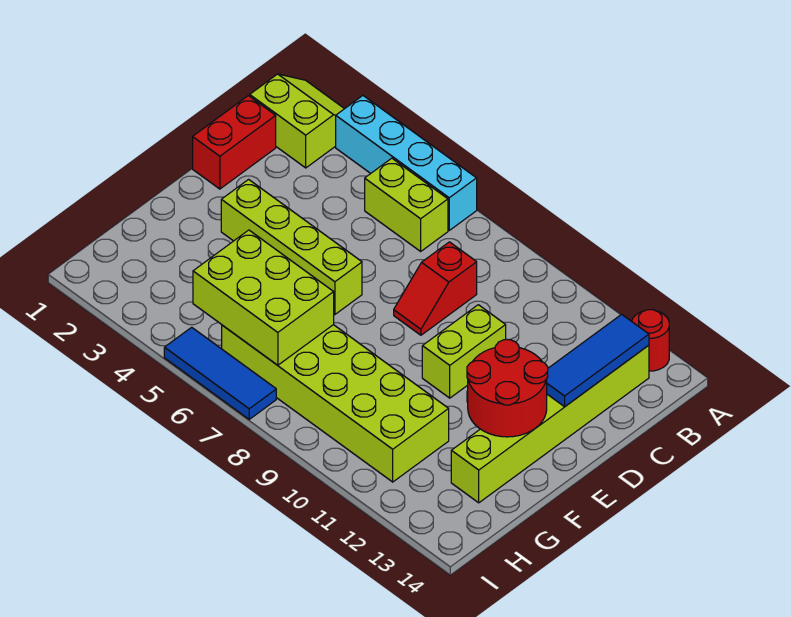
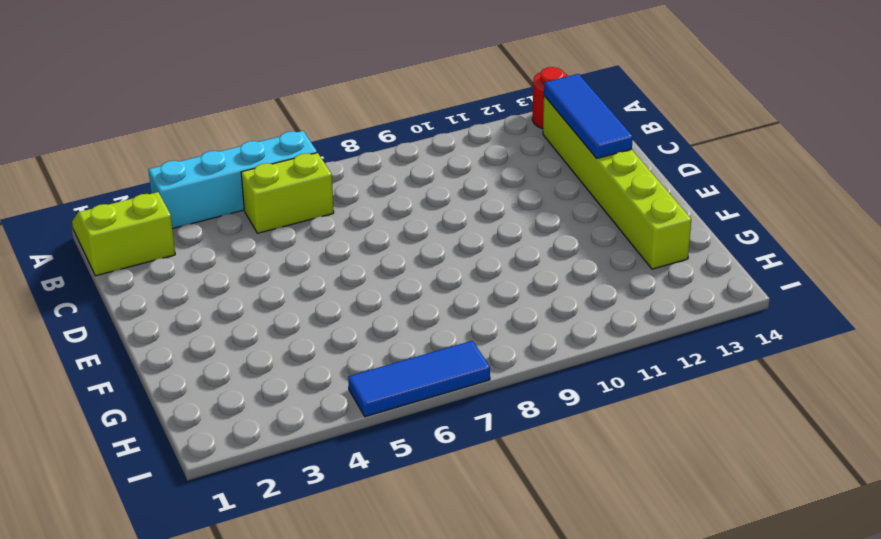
none -> red brick C1:D1 level 1
none -> red slope C8:D8 level 1 top C
none -> lime brick D10:E10 level 1

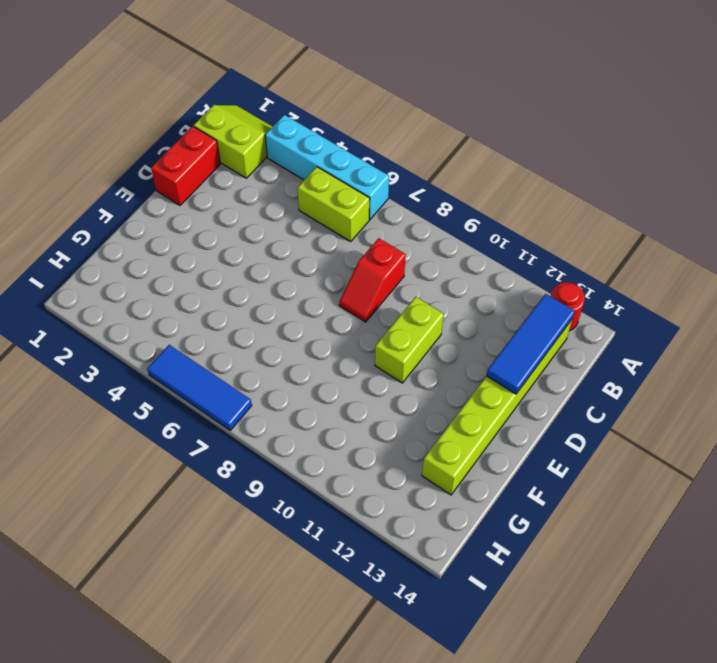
none -> lime brick E3:E6 level 1
none -> lime brick G6:H11 level 1
none -> red round brick E12:F13 level 2

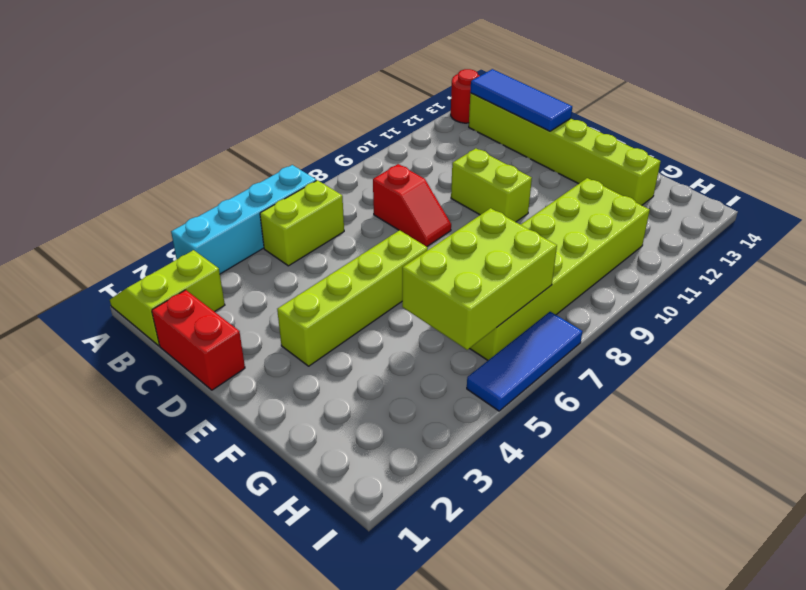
none -> red round brick E12:F13 level 2

